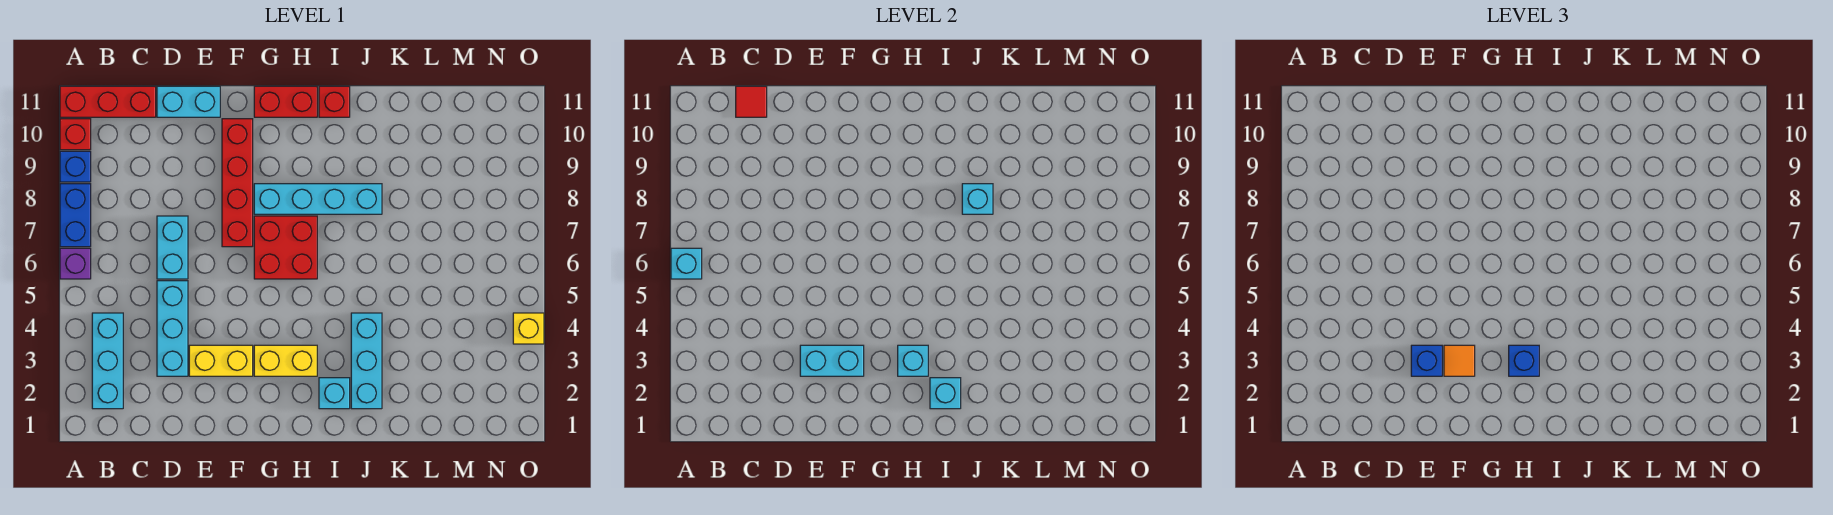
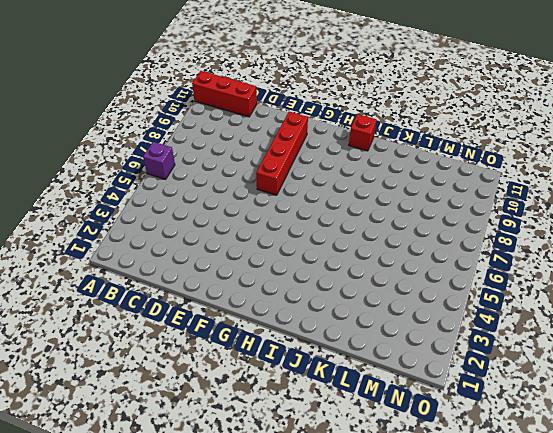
none -> blue brick A7:A8 level 1
none -> blue brick A9 level 1
none -> red brick A10 level 1

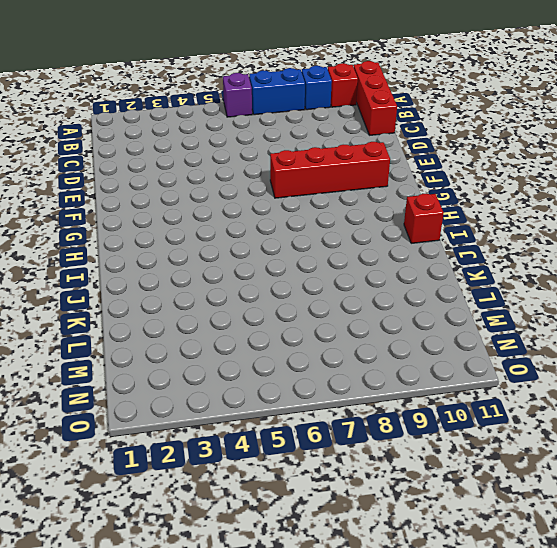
none -> cyan brick B2:B4 level 1
none -> cyan brick D3:D5 level 1
none -> cyan brick D6:D7 level 1

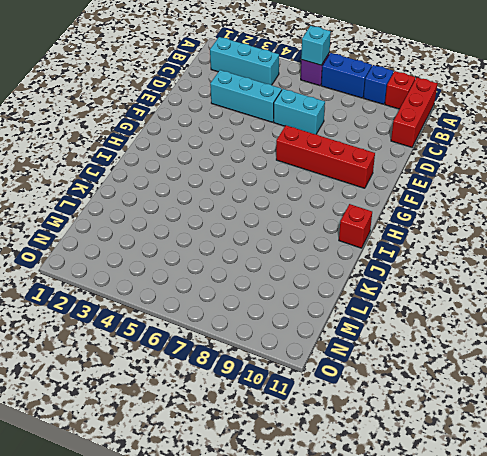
none -> cyan brick D11:E11 level 1
none -> yellow brick E3:F3 level 1
none -> yellow brick G3:H3 level 1

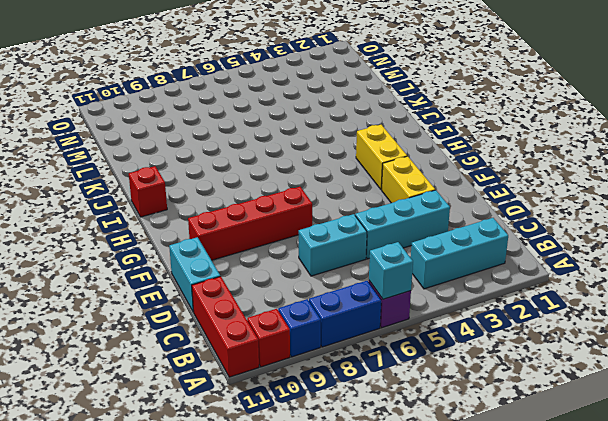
none -> red brick G6:H7 level 1
none -> cyan brick G8:J8 level 1
none -> red brick G11:H11 level 1

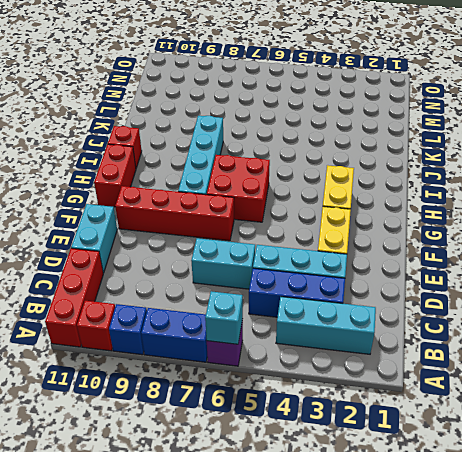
blue brick C3:C5 level 1 -> none
none -> cyan brick I2 level 1
none -> cyan brick J2:J4 level 1
none -> yellow brick O4 level 1

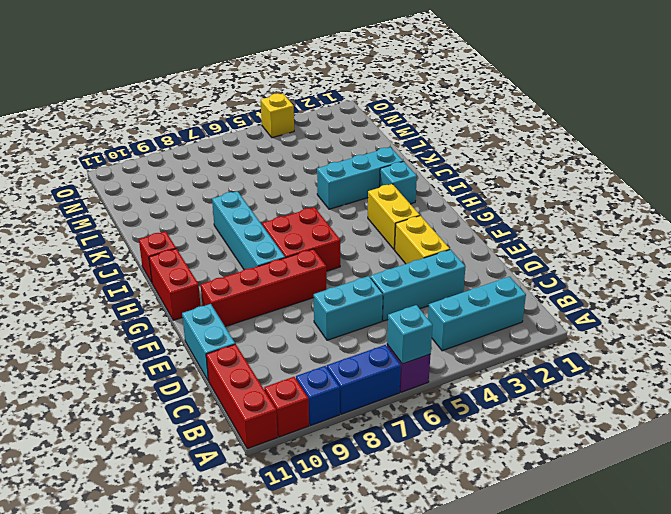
none -> red tile C11 level 2
none -> cyan brick E3:F3 level 2
none -> cyan brick H3 level 2

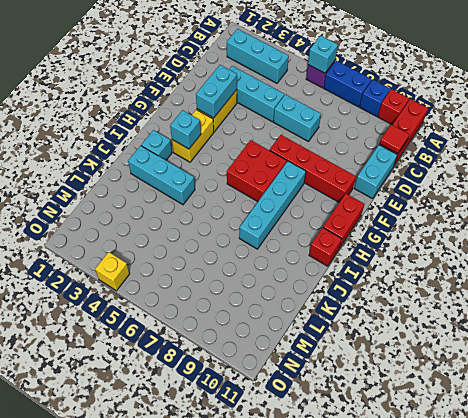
none -> cyan brick I2 level 2
none -> cyan brick J8 level 2
none -> blue brick E3 level 3

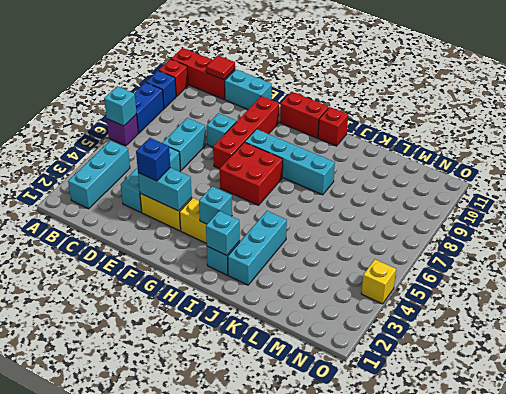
cyan brick E8 level 1 -> cyan brick J8 level 2
none -> orange tile F3 level 3
none -> blue brick H3 level 3

